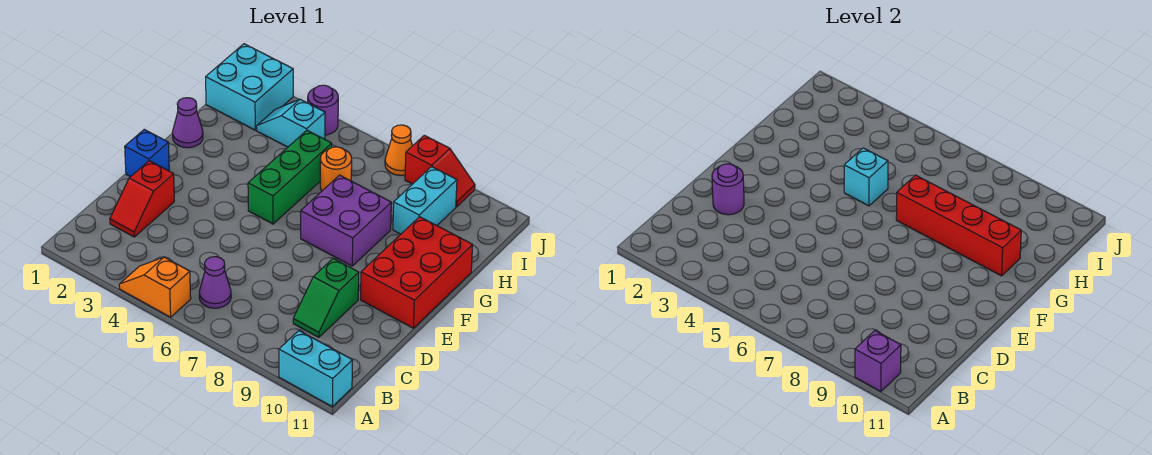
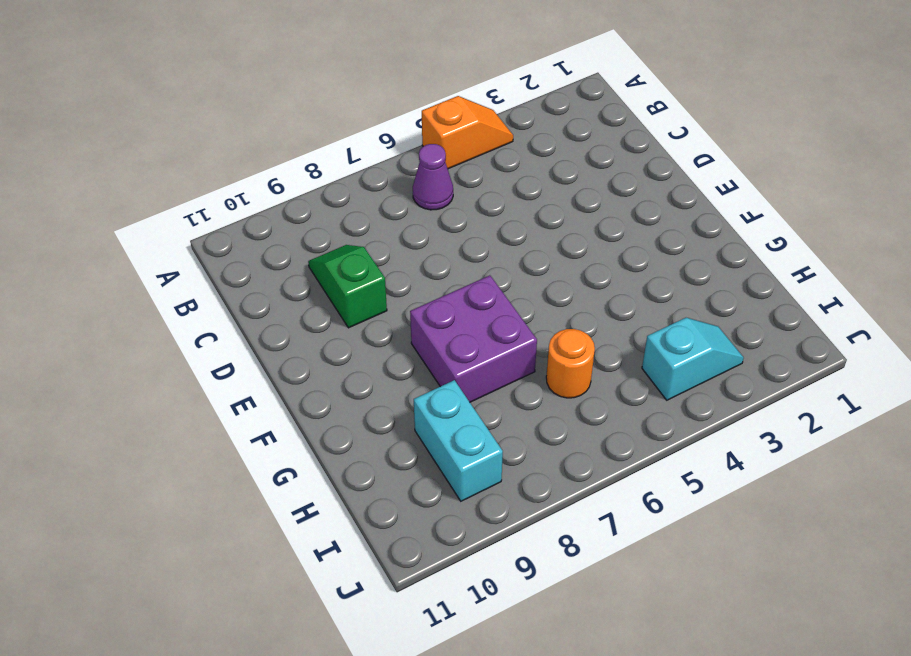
none -> cyan brick A10:A11 level 1
none -> red slope C2:D2 level 1 top D
none -> blue brick E1 level 1

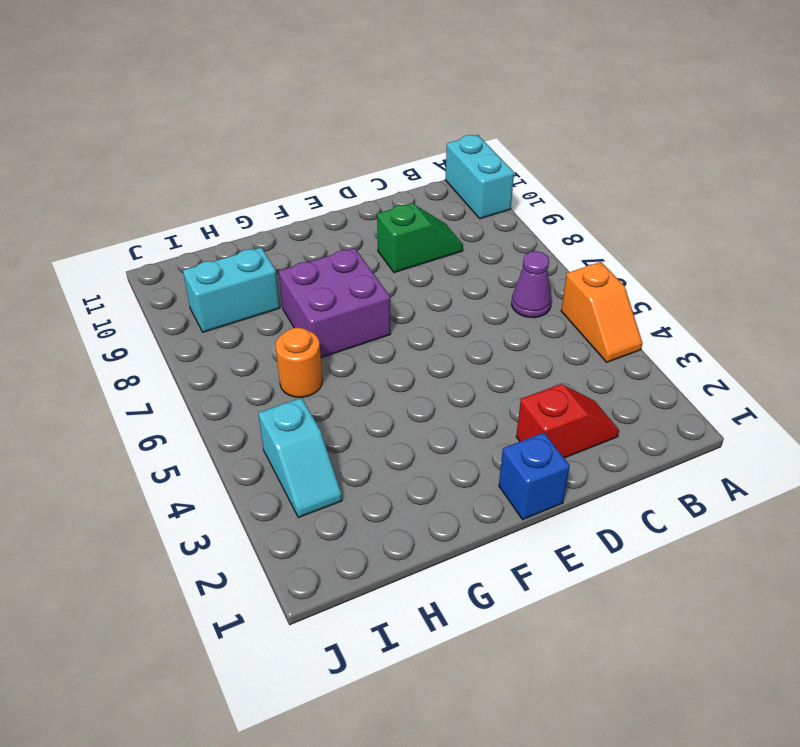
none -> red brick E10:G11 level 1
none -> green brick F5:H5 level 1
none -> purple cone G1 level 1

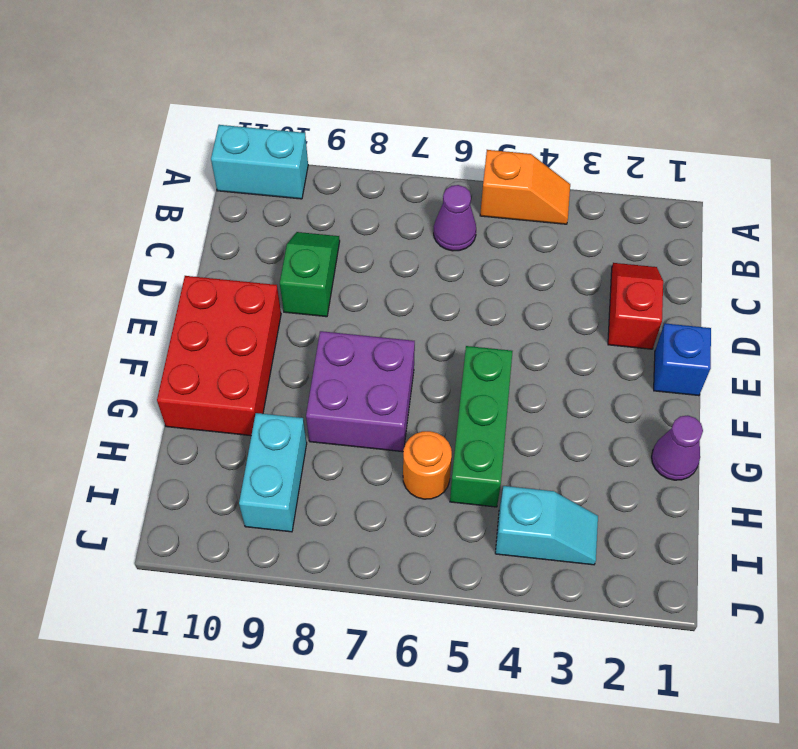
none -> cyan brick I1:J2 level 1
none -> purple round brick J4 level 1
none -> orange cone J7 level 1

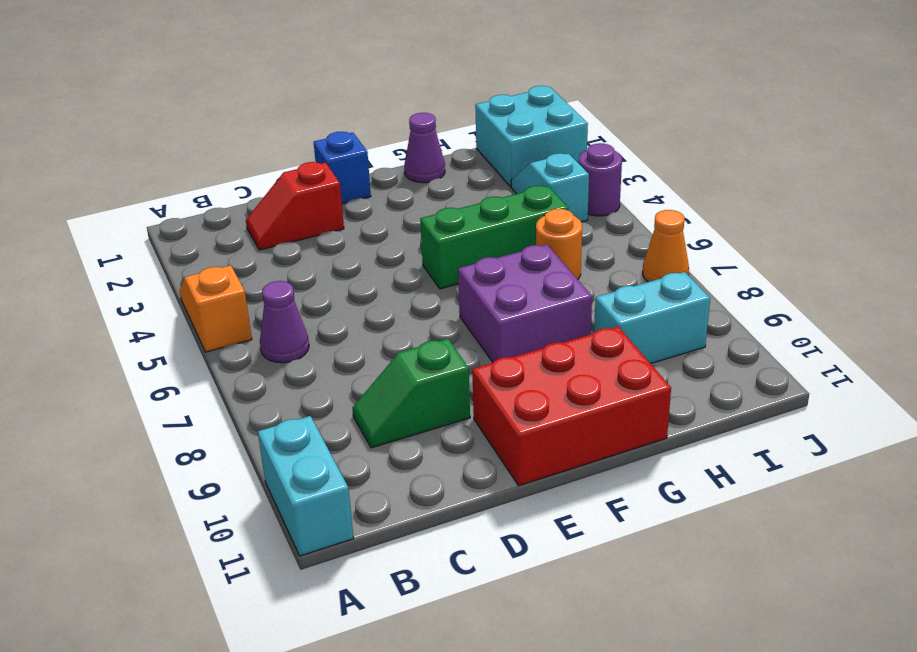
none -> red slope J8:J9 level 1 top 8
none -> purple brick A10 level 2
none -> purple round brick D2 level 2

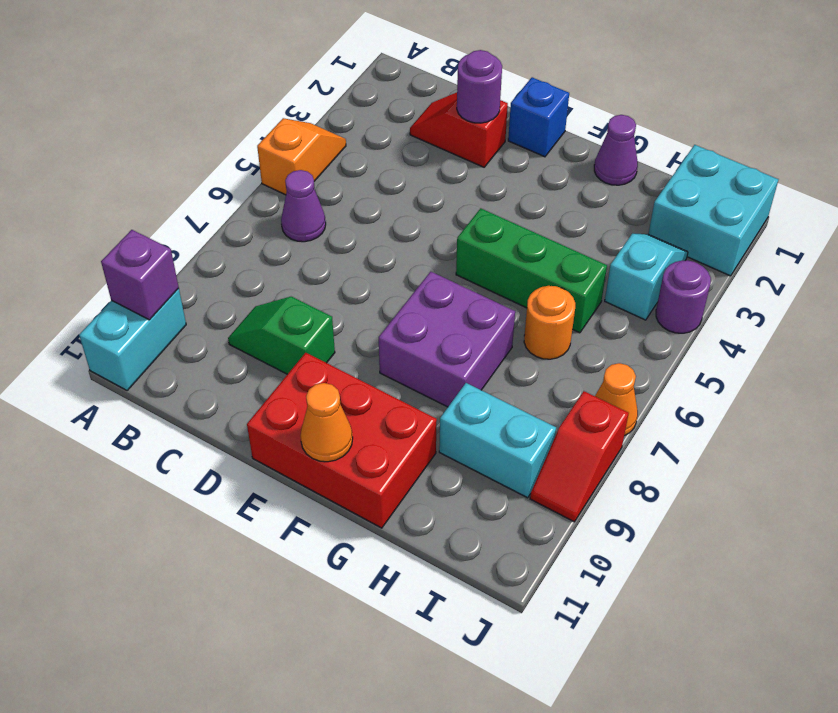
orange cone F11 level 2 -> none
none -> cyan brick G5 level 2
none -> red brick G7:G10 level 2

